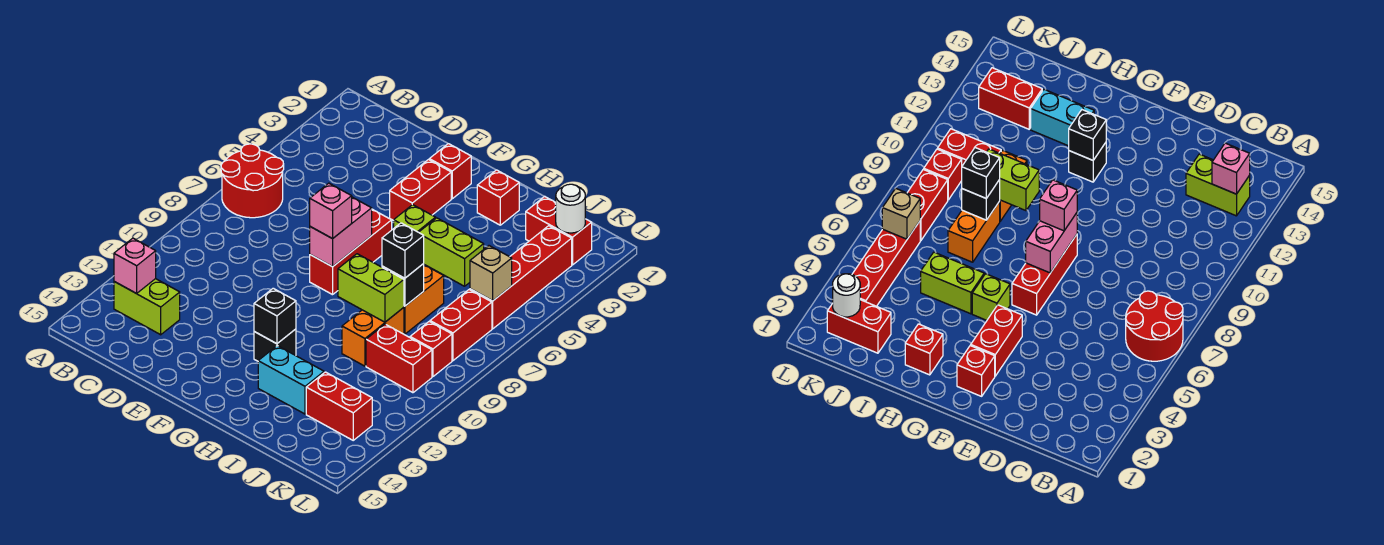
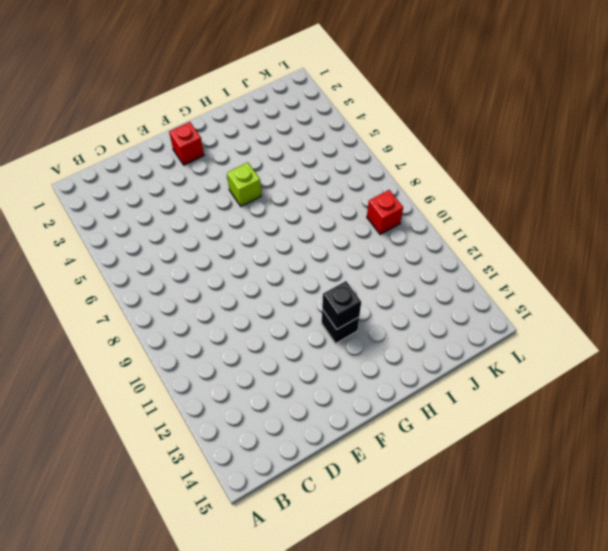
none -> red round brick A6:B7 level 1
none -> lime brick B13:C13 level 1
none -> red brick F3:F4 level 1

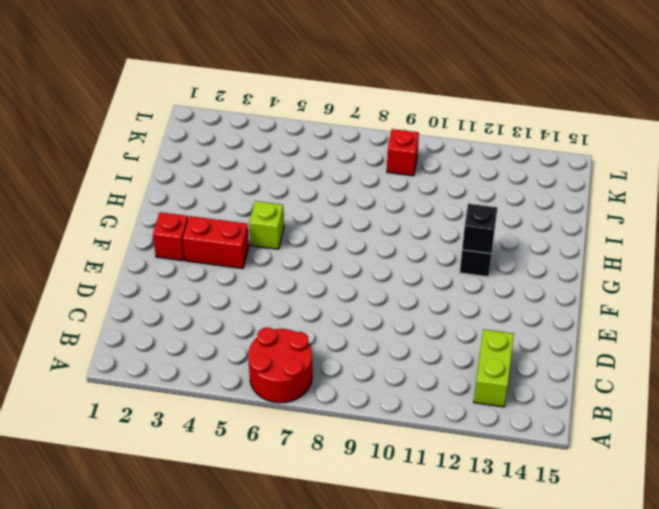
none -> red brick F6:F8 level 1
none -> red brick H2 level 1
none -> lime brick H5:I5 level 1

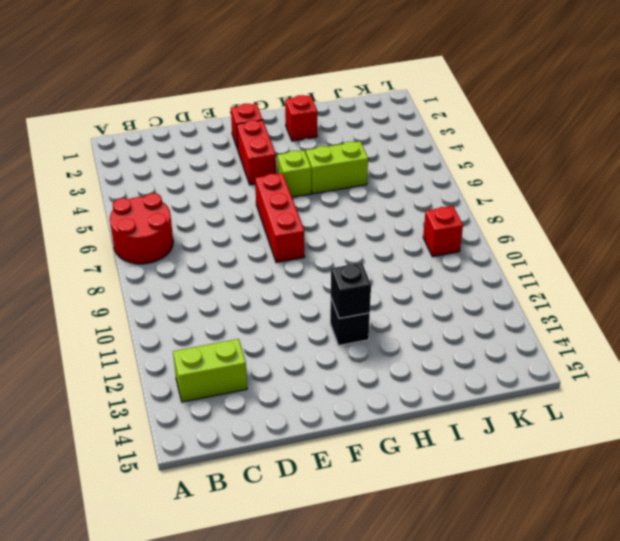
none -> cyan brick H13:I13 level 1
none -> orange brick I7:I8 level 1
none -> orange brick I9:I10 level 1

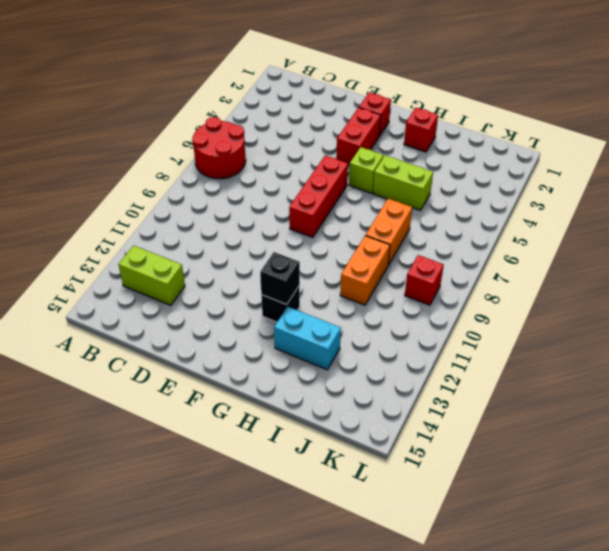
none -> red brick J2:K2 level 1
none -> red brick J10:K10 level 1
none -> red brick J13:K13 level 1

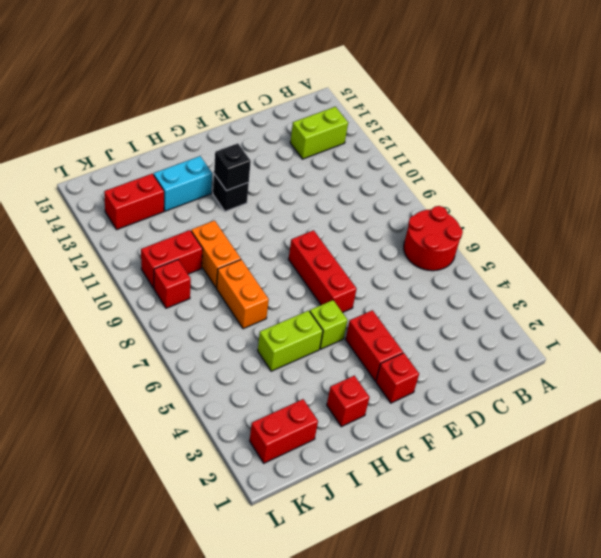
none -> red brick K3:K6 level 1
none -> red brick K7:K8 level 1
none -> pink brick B13 level 2

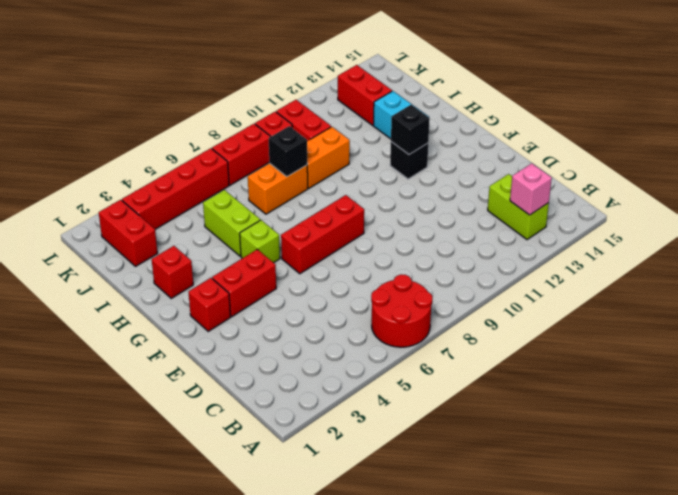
none -> pink brick F7:F8 level 2
none -> lime brick H9:I9 level 2
none -> white round brick K2 level 2

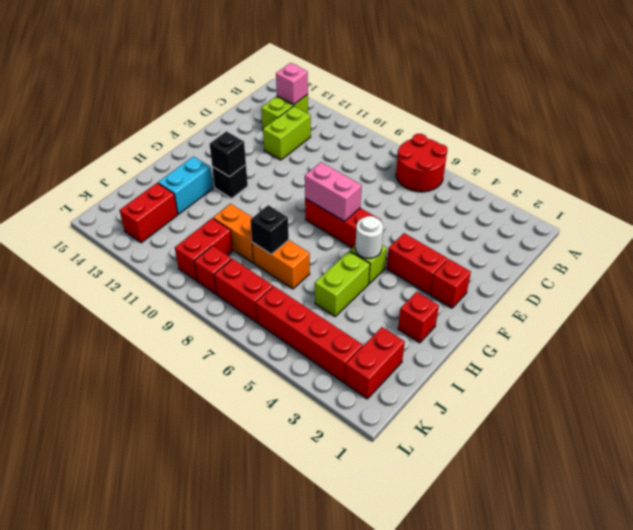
lime brick C12:D12 level 1 -> lime brick H9:I9 level 2
white round brick G5 level 2 -> white round brick K2 level 2
none -> tan brick K6 level 2
none -> pink brick F8 level 3
none -> black brick I8 level 3

